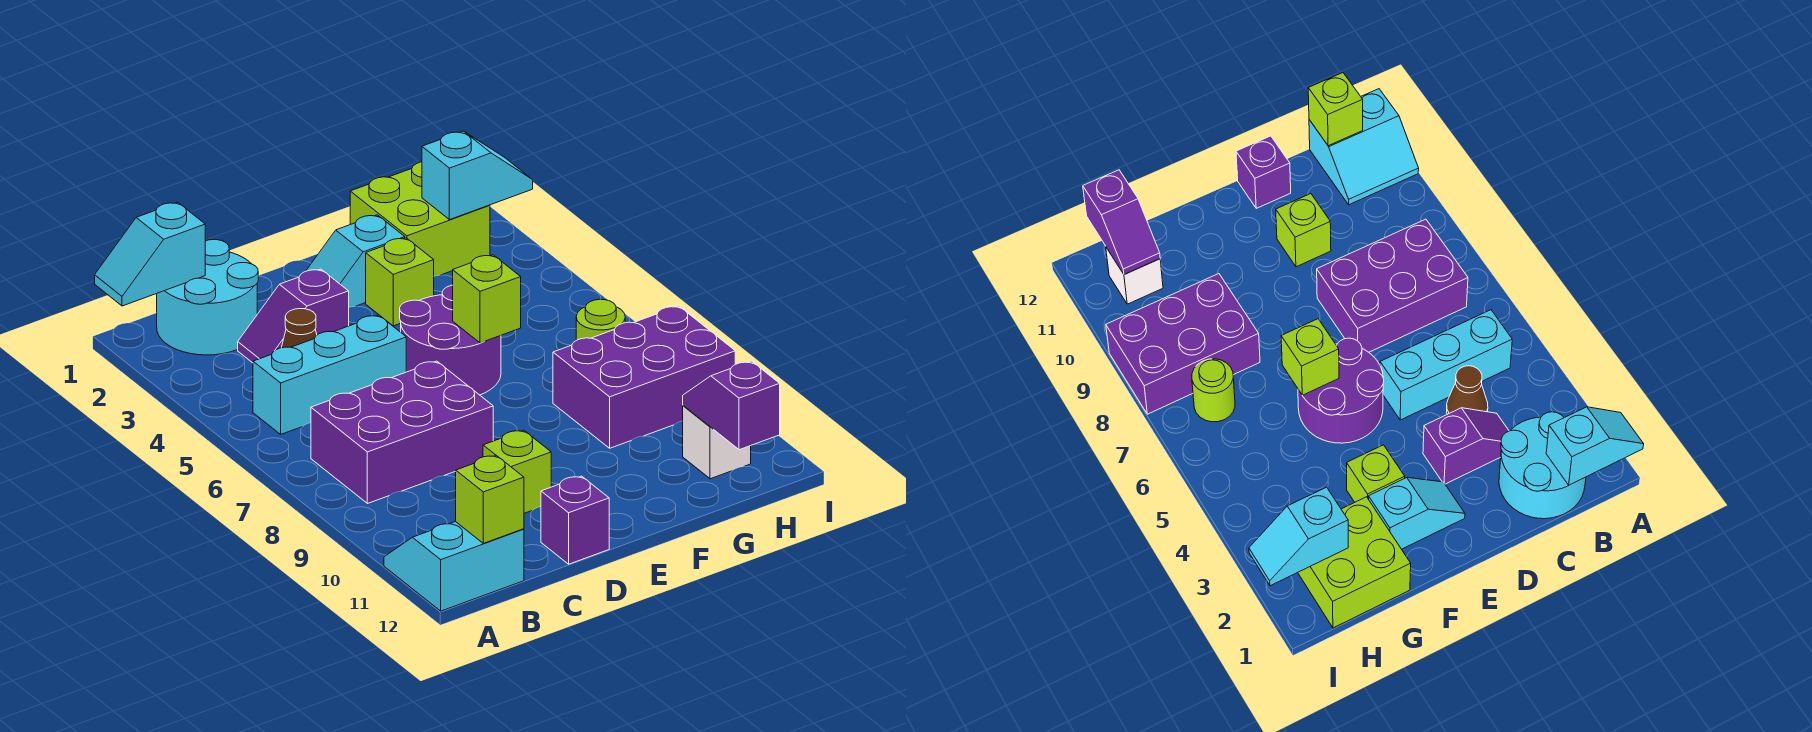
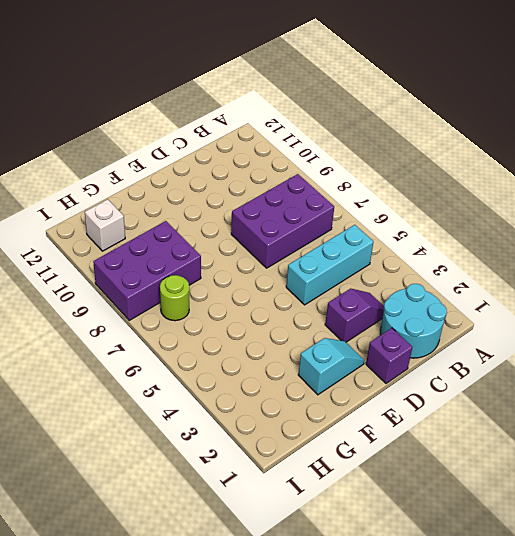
purple brick D1 level 1 -> purple brick D12 level 1
none -> cyan slope A11:B12 level 1 top 12
none -> brown cone C4 level 1
none -> lime brick D10 level 1

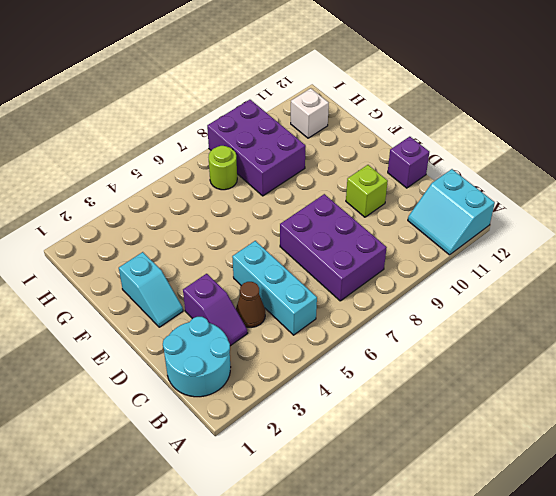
none -> purple round brick E5:F6 level 1
none -> lime brick F3 level 1
none -> lime brick G1:H2 level 1

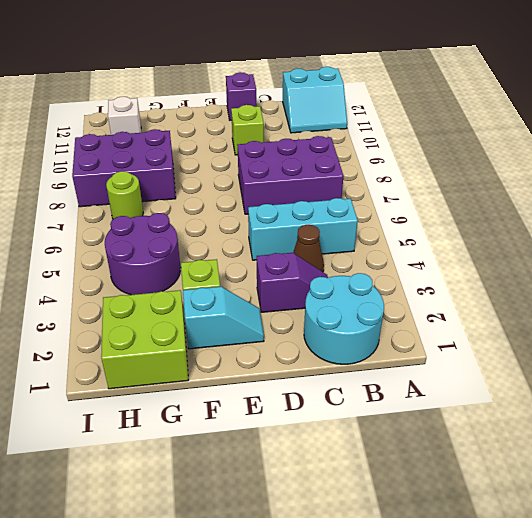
purple round brick G4:H5 level 1 -> purple round brick E5:F6 level 1
none -> cyan slope A1:B1 level 2 top B
none -> lime brick B12 level 2
none -> lime brick F6 level 2

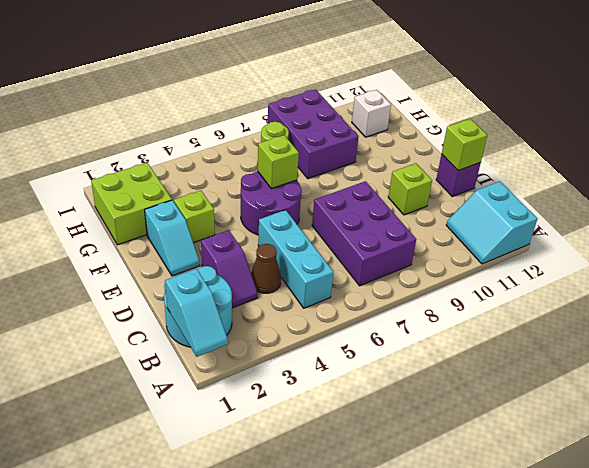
lime brick D12 level 2 -> lime brick B12 level 2
none -> cyan slope H2:I2 level 2 top H
none -> purple slope H11:H12 level 2 top 12

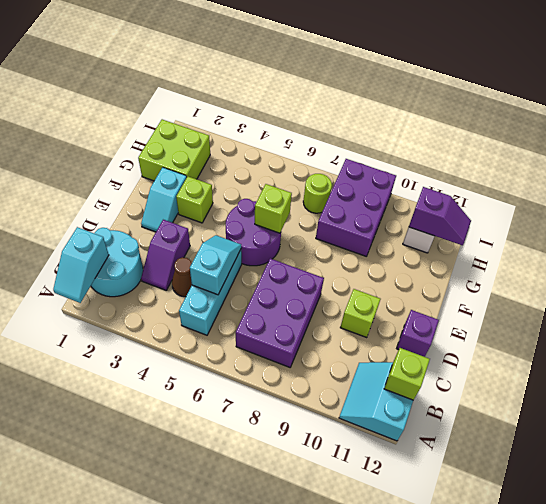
cyan slope C5:D5 level 2 top C -> cyan slope H2:I2 level 2 top H
purple slope H11:H12 level 2 top 11 -> purple slope H11:H12 level 2 top 12

